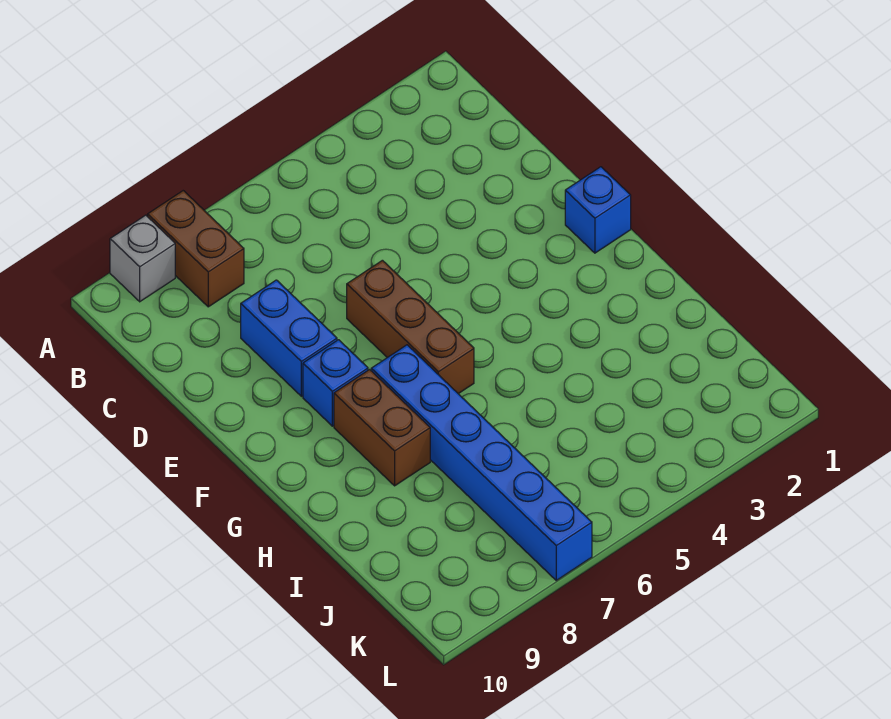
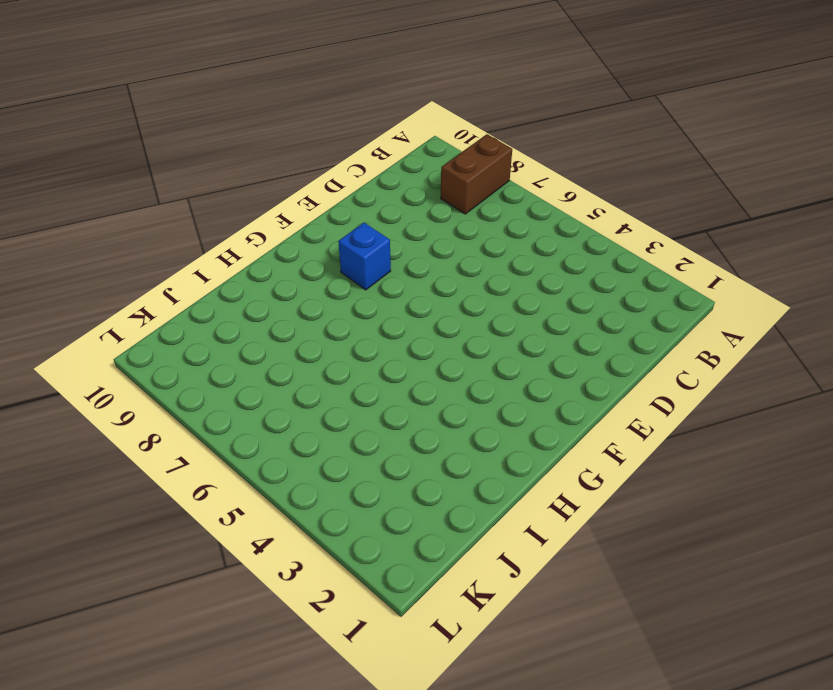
none -> grey brick A9 level 1
none -> blue brick D8:E8 level 1

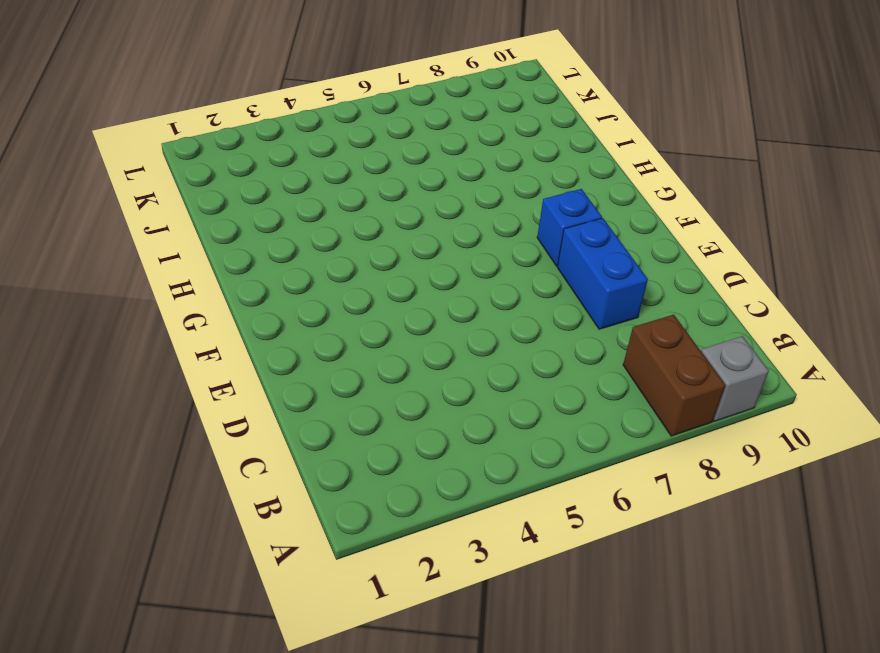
none -> brown brick E6:G6 level 1
none -> blue brick F1 level 1

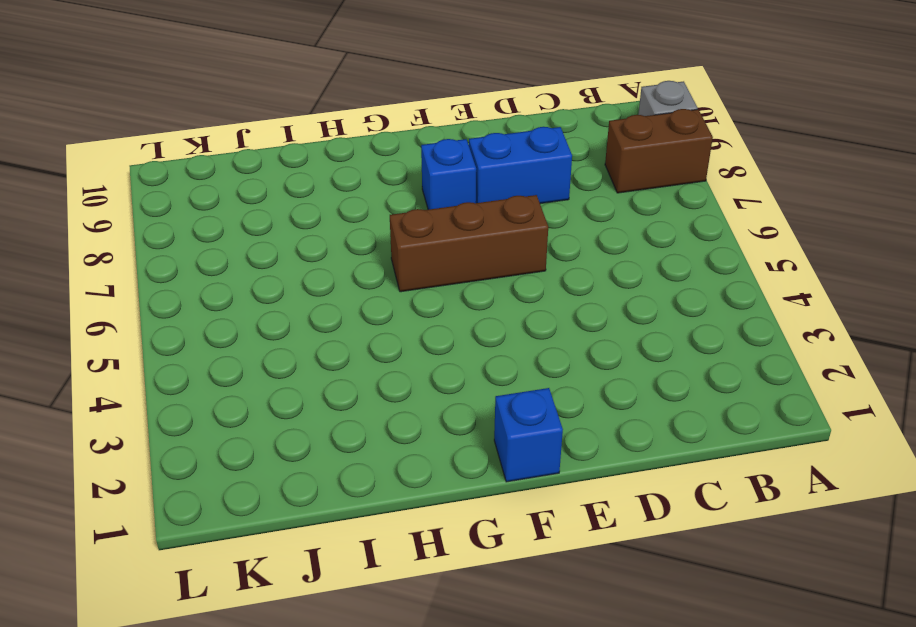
none -> blue brick G7:L7 level 1
none -> brown brick G8:H8 level 1

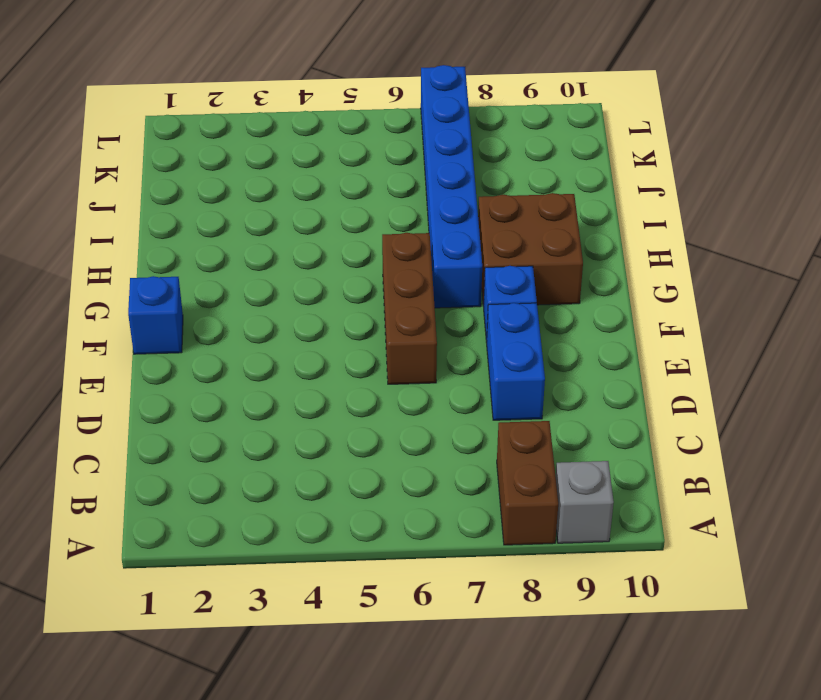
brown brick G8:H9 level 1 -> brown brick G8:H8 level 1

